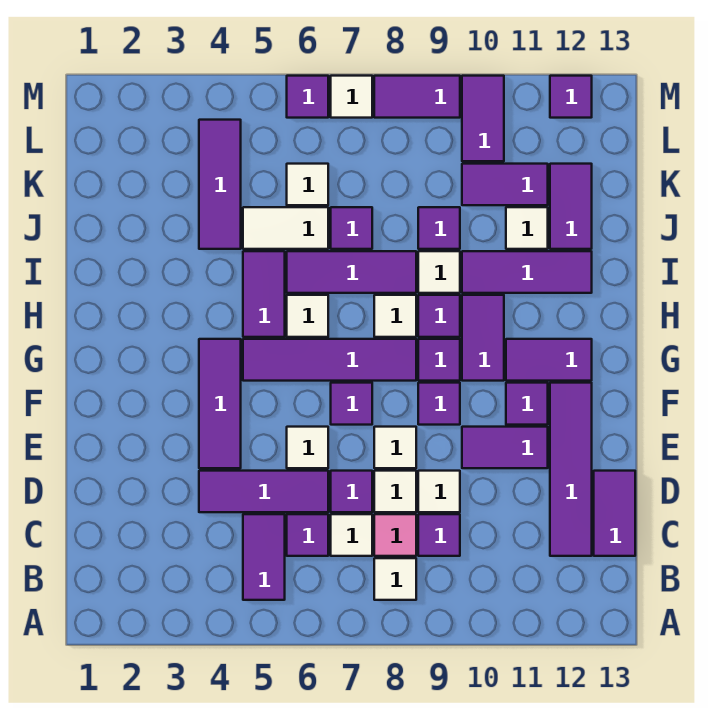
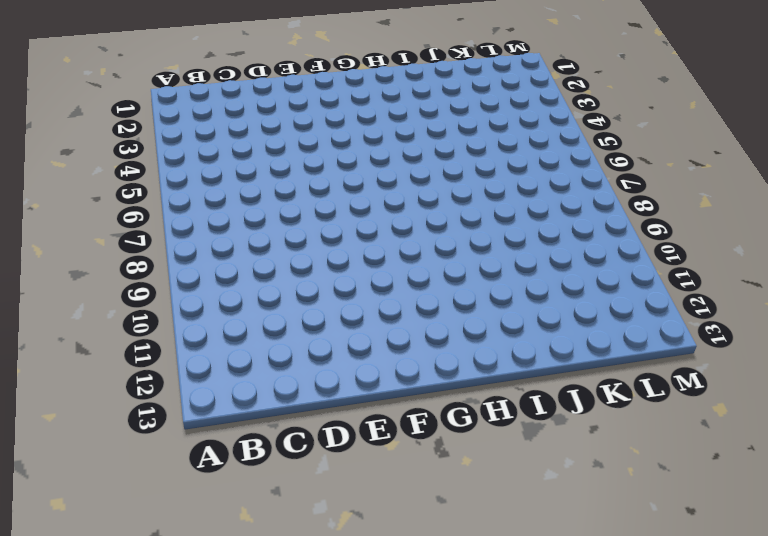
none -> purple tile B5:C5 level 1
none -> white tile B8 level 1
none -> purple tile C6 level 1
none -> white tile C7 level 1

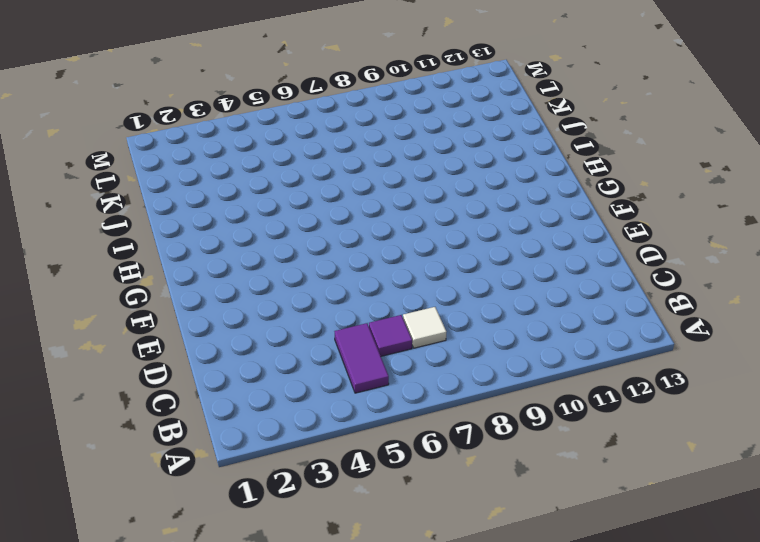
none -> white tile B8 level 1
none -> pink tile C8 level 1
none -> purple tile C9 level 1
none -> purple tile C12:F12 level 1

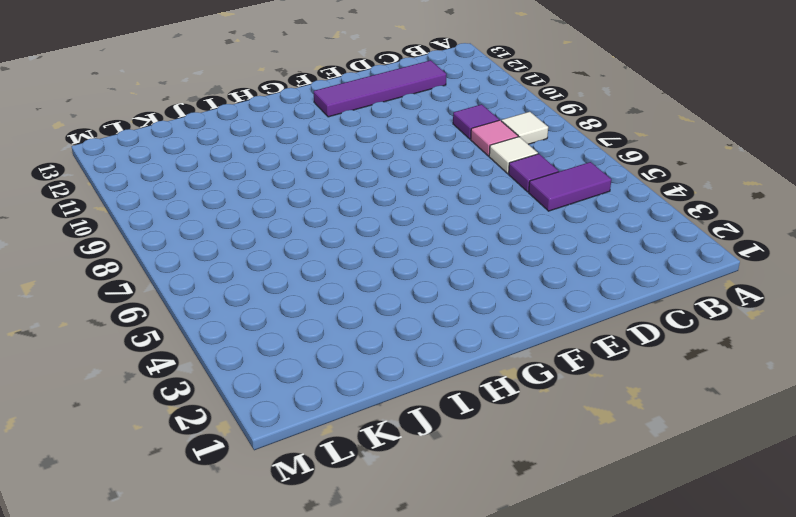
none -> purple tile C13:D13 level 1
none -> purple tile D4:D6 level 1
none -> purple tile D7 level 1
none -> white tile D8 level 1

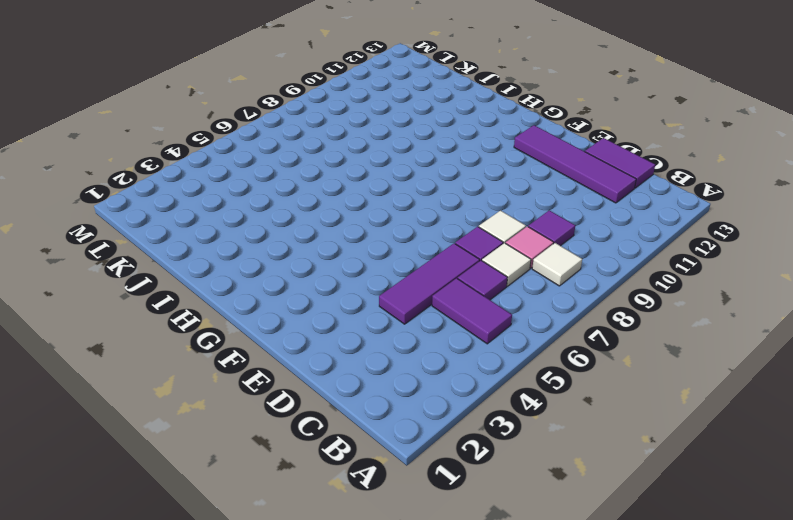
none -> white tile D9 level 1
none -> purple tile E4:G4 level 1
none -> white tile E6 level 1
none -> white tile E8 level 1

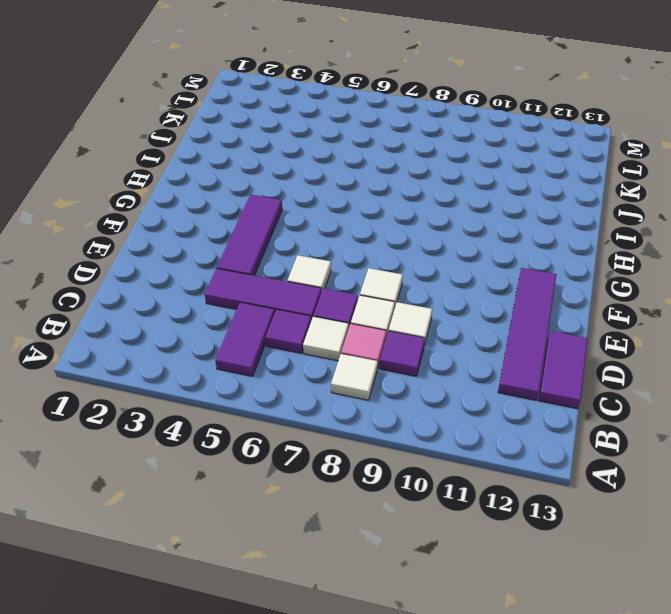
none -> purple tile E10:E11 level 1
none -> purple tile F7 level 1
none -> purple tile F9 level 1
none -> purple tile F11 level 1

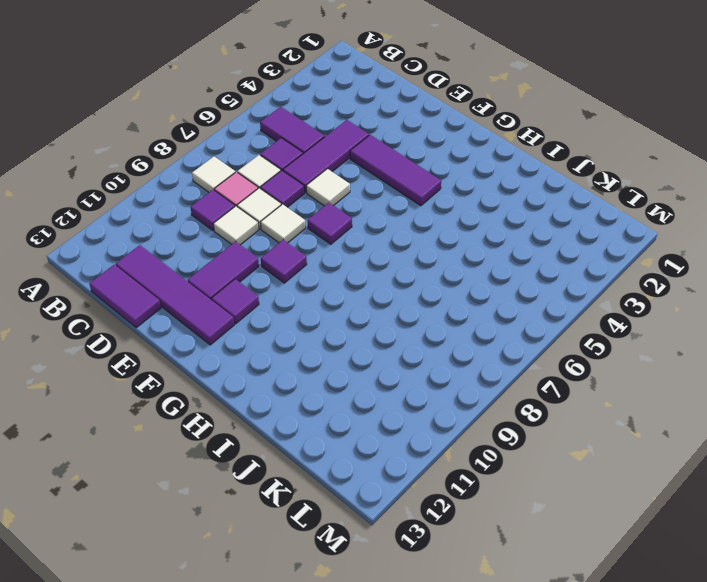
none -> purple tile G5:G8 level 1
none -> purple tile G9 level 1
none -> purple tile G10:H10 level 1
none -> purple tile G11:G12 level 1

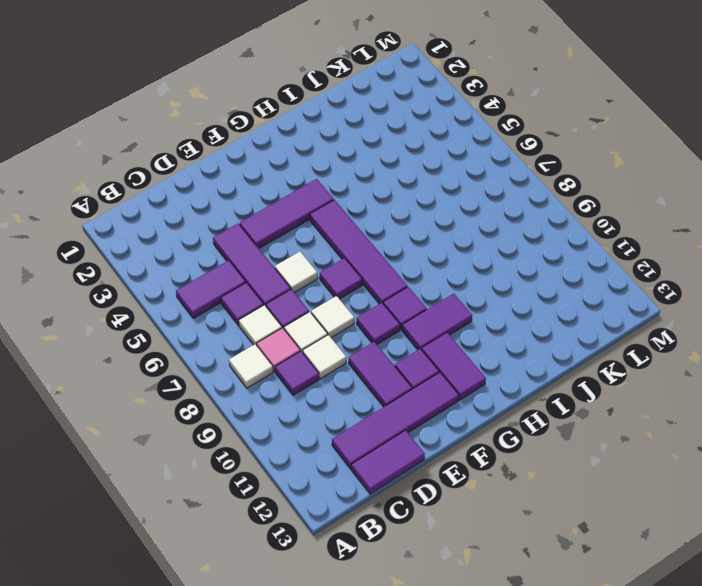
none -> purple tile H5:I5 level 1
none -> white tile H6 level 1
none -> white tile H8 level 1
none -> purple tile H9 level 1

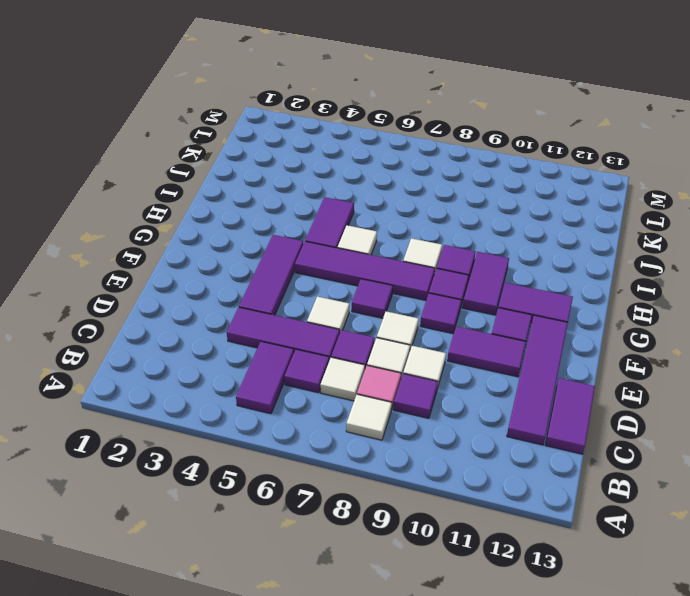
none -> purple tile I6:I8 level 1
none -> white tile I9 level 1
none -> purple tile I10:I12 level 1
none -> purple tile J4:L4 level 1

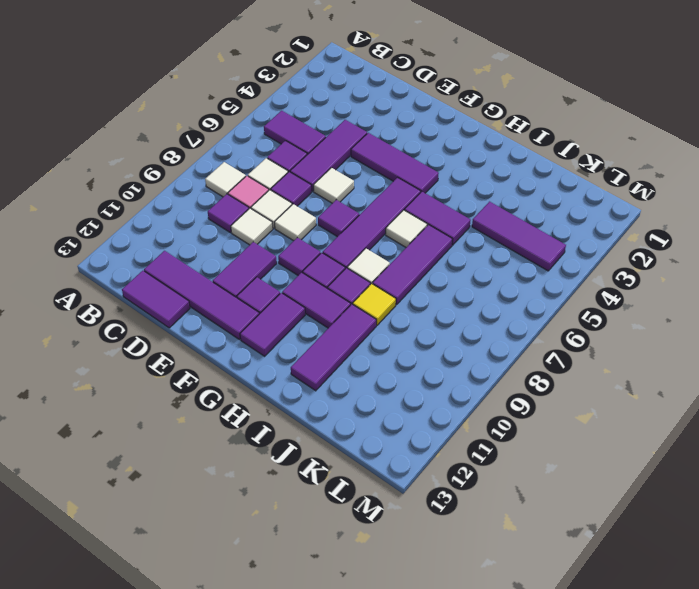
yellow tile I9 level 1 -> white tile I9 level 1
none -> white tile J5:J6 level 1
none -> purple tile J7 level 1
none -> purple tile J9 level 1
none -> white tile J11 level 1

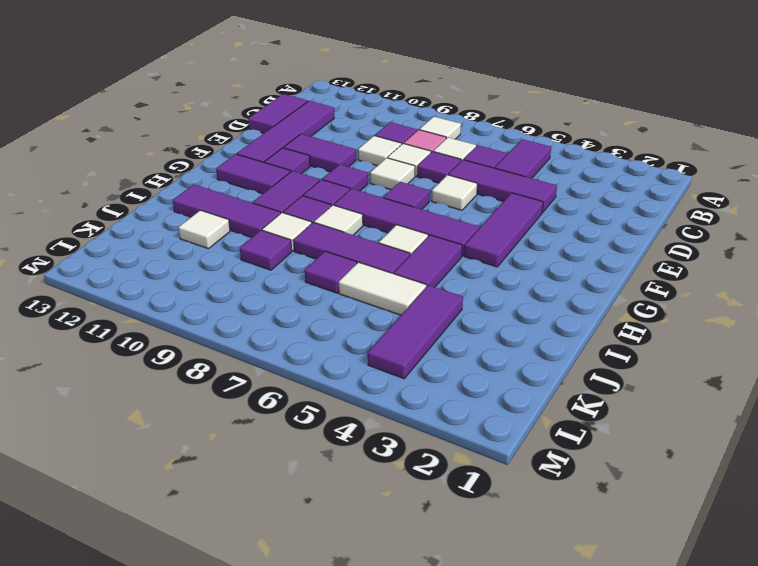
none -> purple tile J12:K12 level 1
none -> white tile K6 level 1
none -> purple tile K10:K11 level 1
none -> purple tile L10:M10 level 1

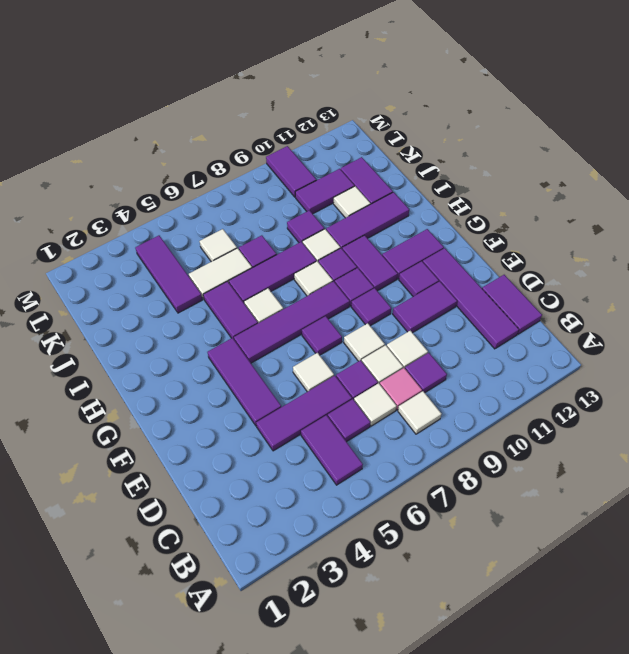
none -> purple tile M6 level 1
none -> white tile M7 level 1
none -> purple tile M8:M9 level 1
none -> purple tile M12 level 1

